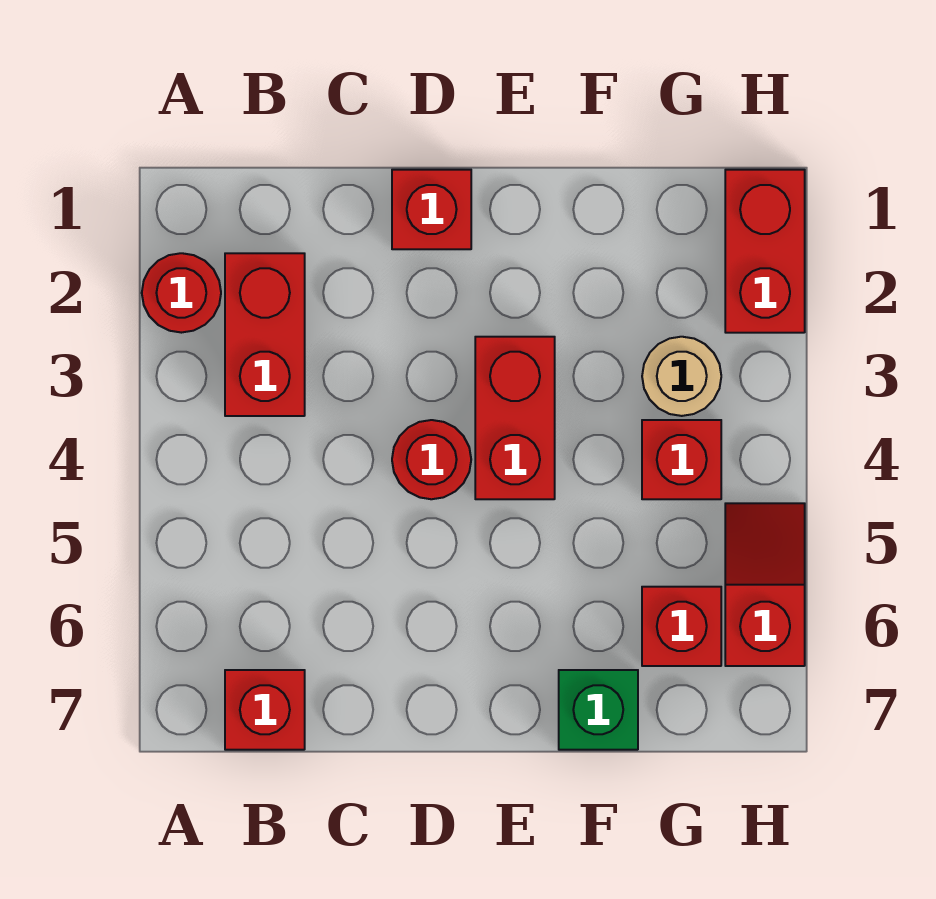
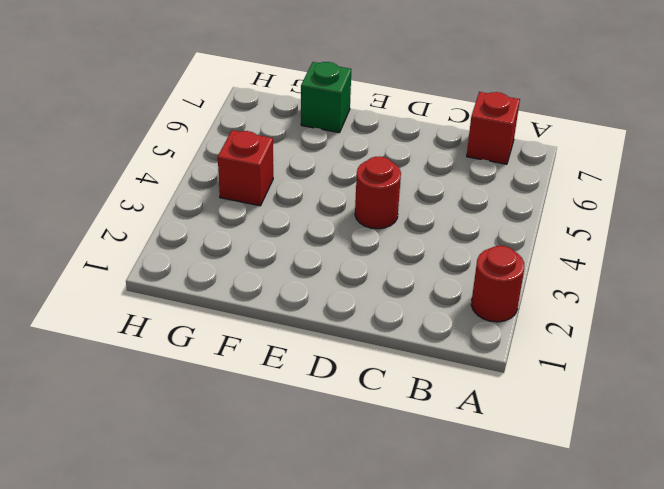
none -> red brick B2:B3 level 1
none -> red brick D1 level 1
none -> red brick E3:E4 level 1

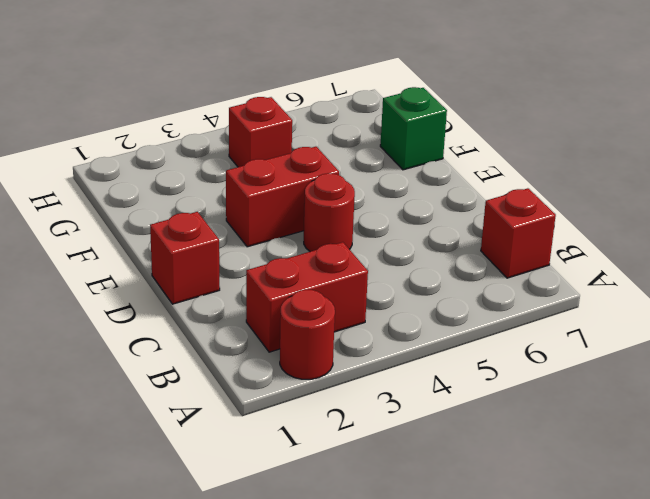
none -> tan round brick G3 level 1
none -> red brick G6 level 1
none -> red brick H1:H2 level 1

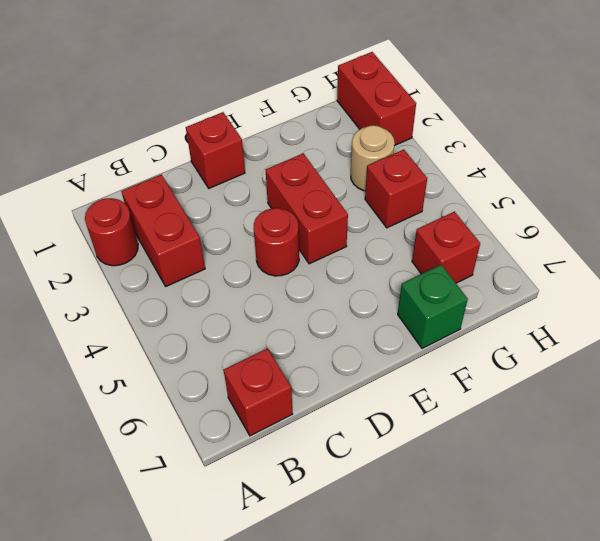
none -> red slope H5:H6 level 1 top 6

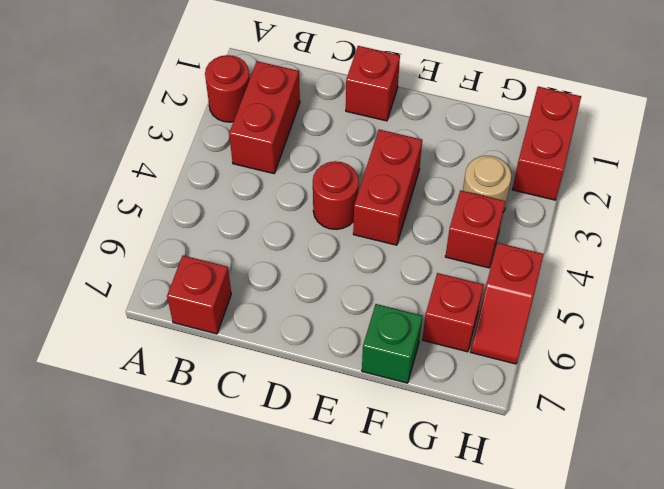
red slope H5:H6 level 1 top 5 -> red slope H5:H6 level 1 top 6

